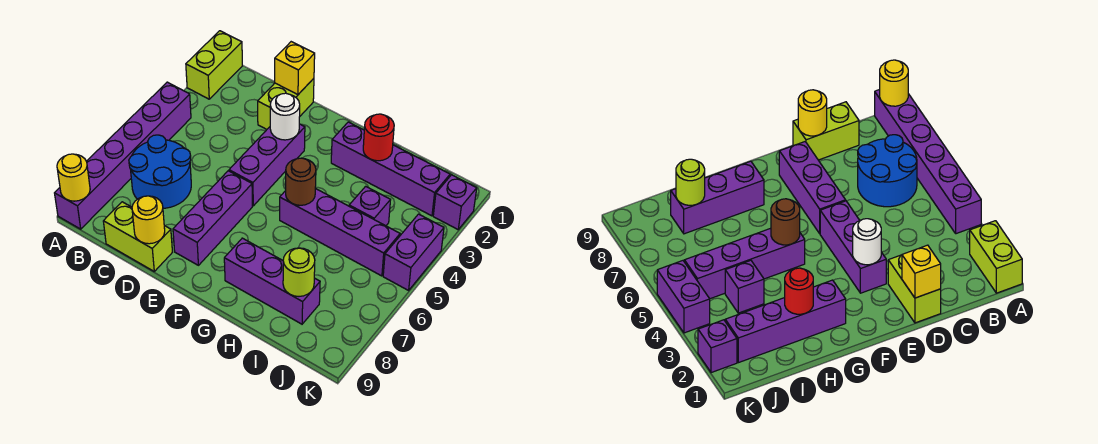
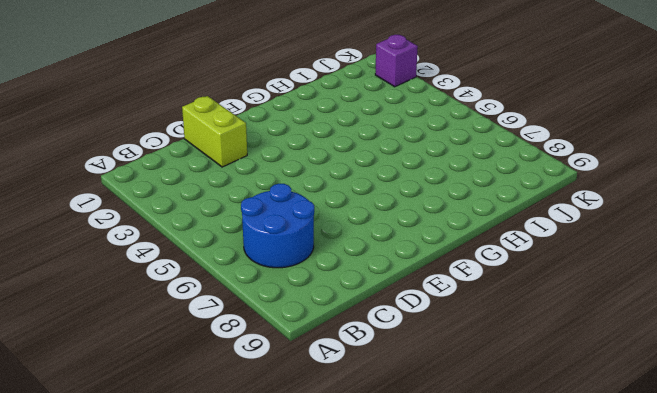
none -> lime brick A1:A2 level 1
none -> purple brick A4:A9 level 1
none -> lime brick C9:D9 level 1

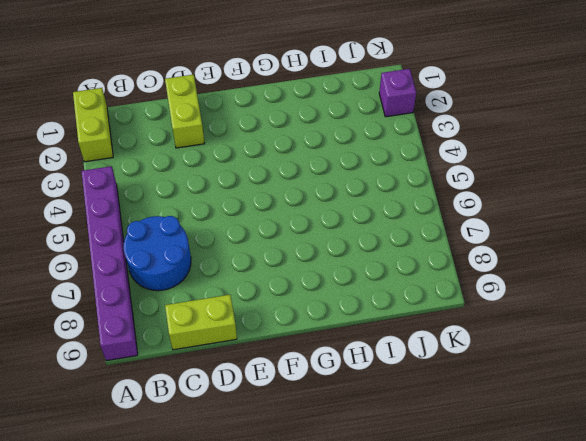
none -> purple brick E3:E5 level 1
none -> purple brick E6:E8 level 1
none -> purple brick G2:J2 level 1

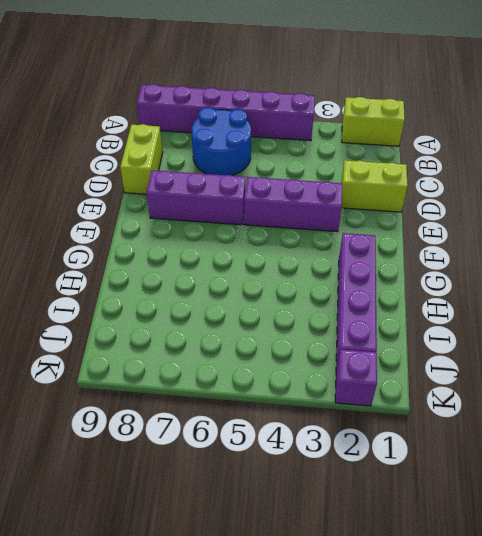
none -> purple brick G5:J5 level 1
none -> purple brick G8:I8 level 1
none -> purple brick I4 level 1

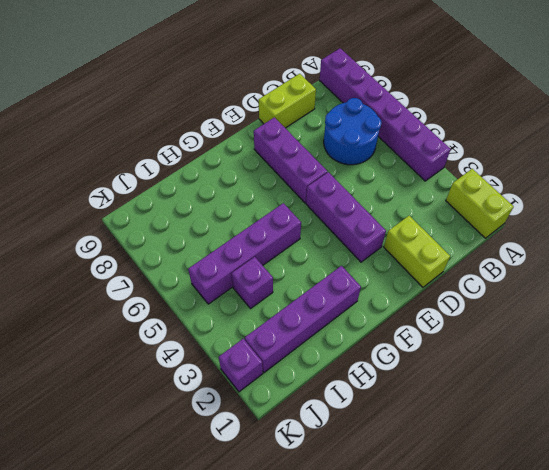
none -> purple brick G8:I8 level 1
none -> purple brick K4:K5 level 1
none -> yellow round brick A9 level 2

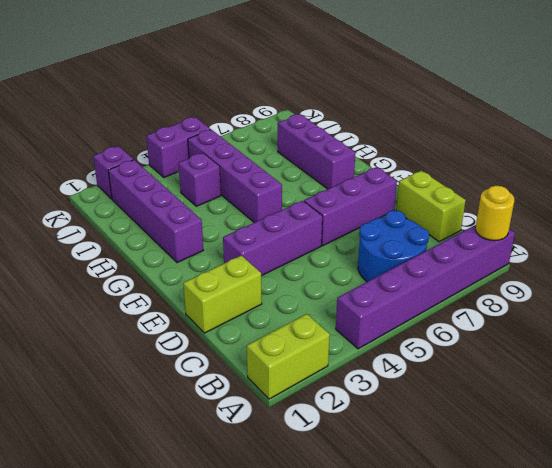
none -> yellow brick D1 level 2
none -> yellow round brick D9 level 2
none -> white round brick E3 level 2

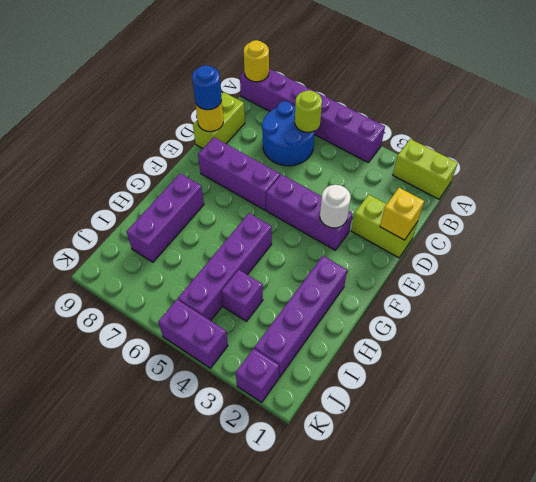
lime round brick B6 level 2 -> lime round brick I8 level 2
blue round brick D9 level 3 -> none
none -> brown round brick G5 level 2
none -> red round brick H2 level 2

